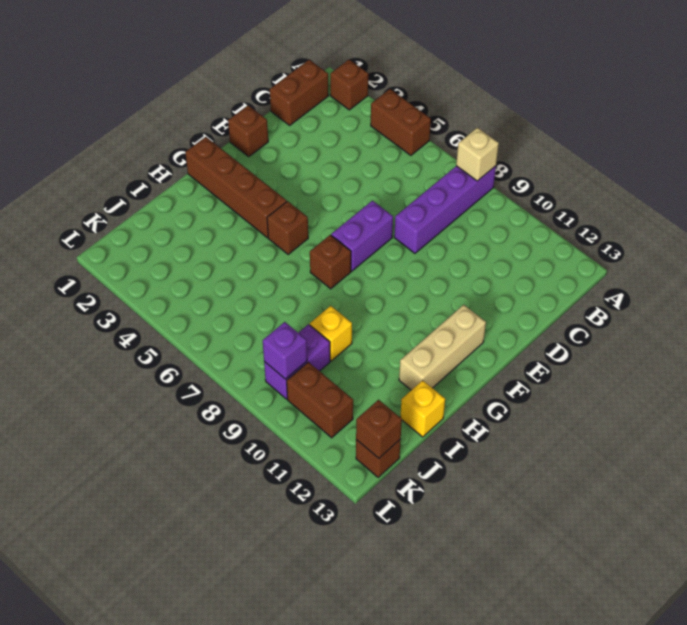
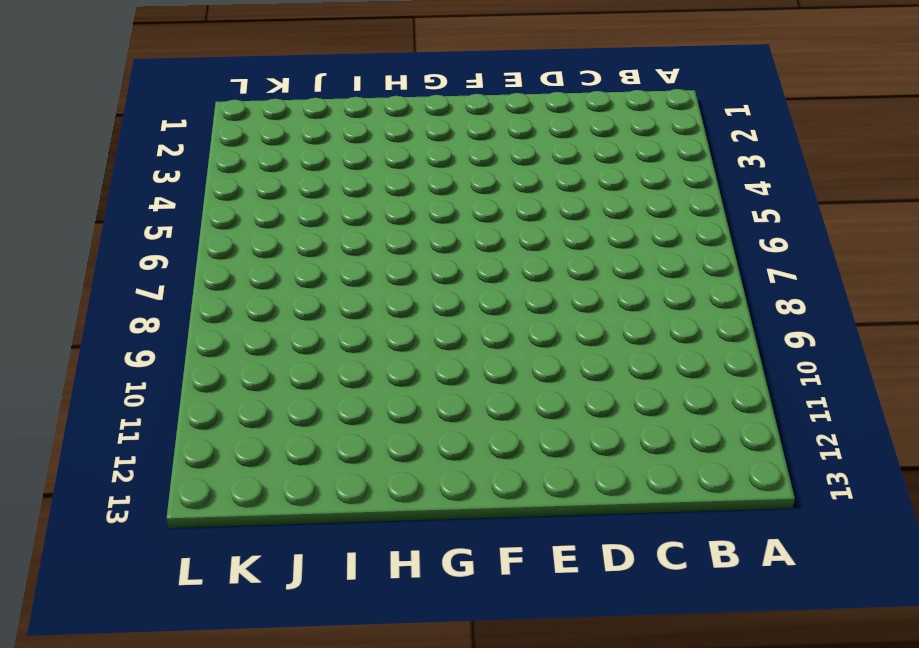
none -> brown brick A2 level 1
none -> brown brick A4:A5 level 1
none -> purple brick A8:D8 level 1

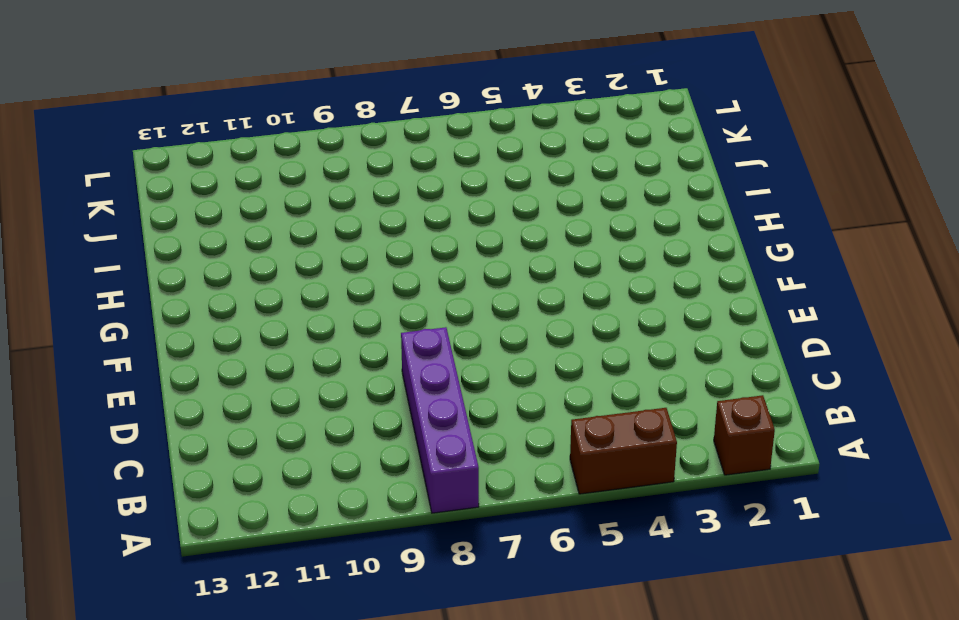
none -> brown brick B1:C1 level 1
none -> brown brick E1 level 1
none -> purple brick E7:F7 level 1

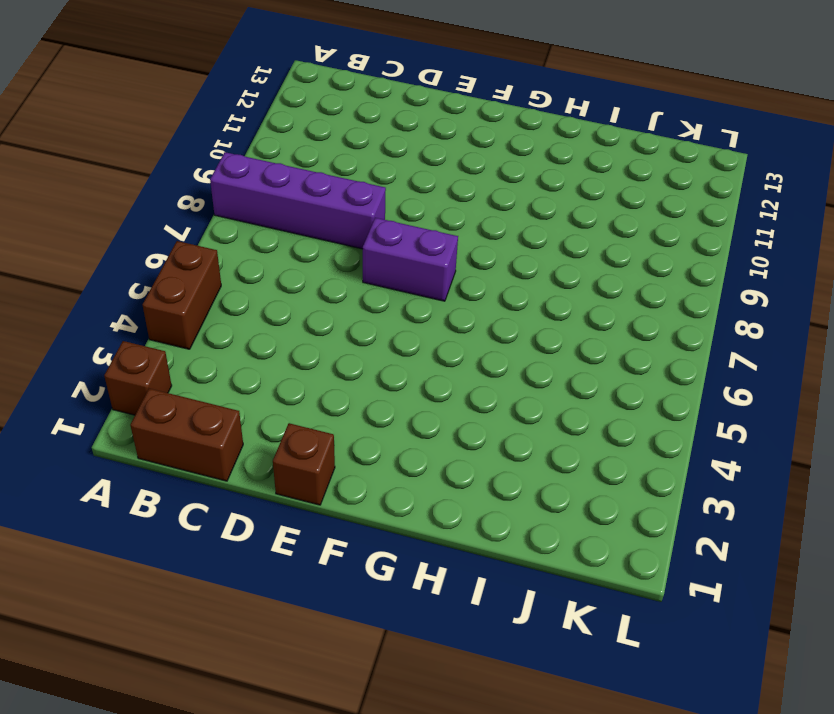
none -> tan brick F12:H12 level 1
none -> brown brick G1:G4 level 1
none -> brown brick G5 level 1

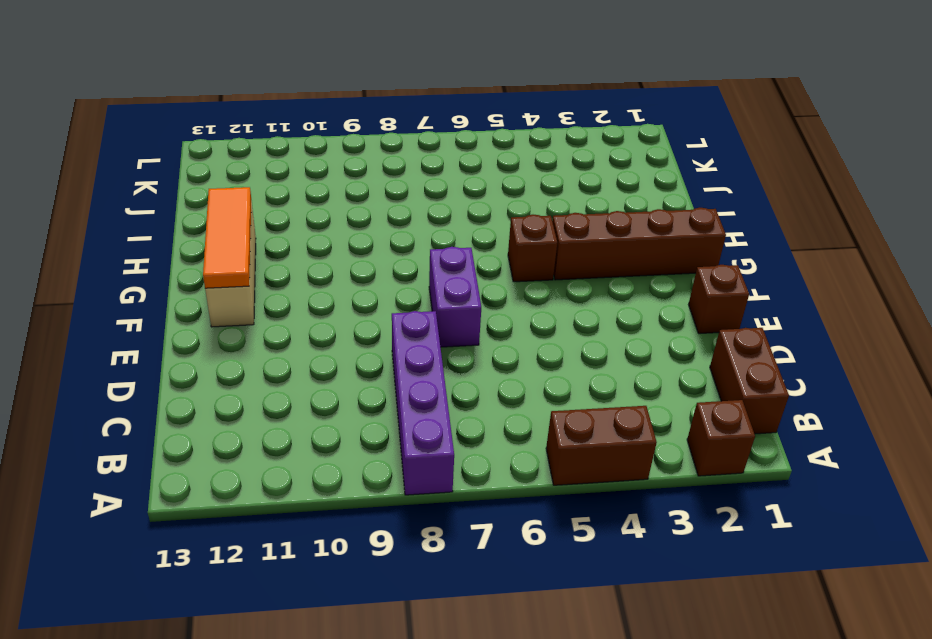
orange tile F12:H12 level 2 -> none
none -> brown brick G7 level 1
none -> yellow brick I9 level 1
none -> yellow brick I13 level 1

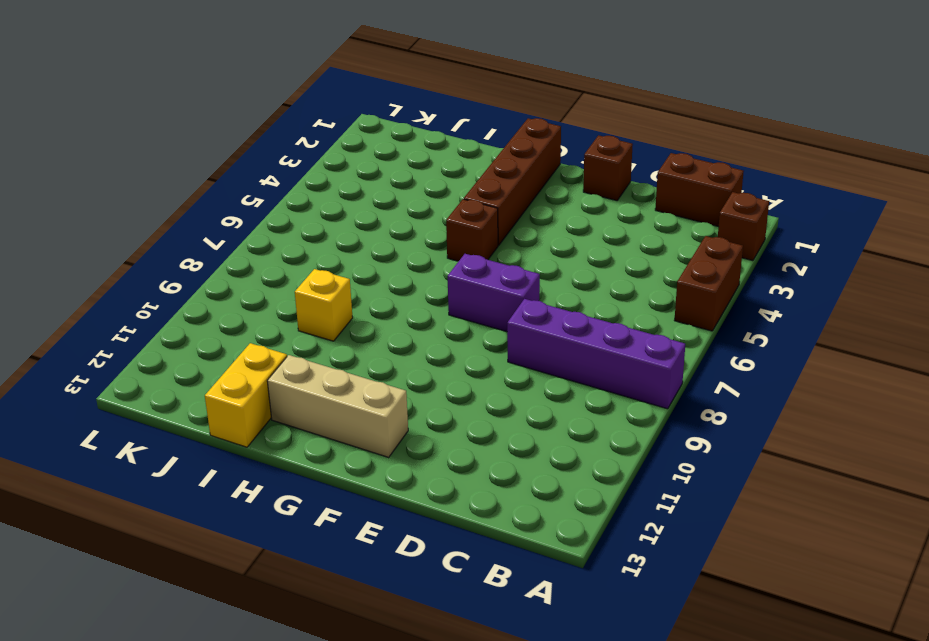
yellow brick I12:I13 level 1 -> yellow brick I13 level 1
none -> brown brick G7 level 1
none -> purple brick J9:K9 level 1
none -> brown brick K10:K11 level 1

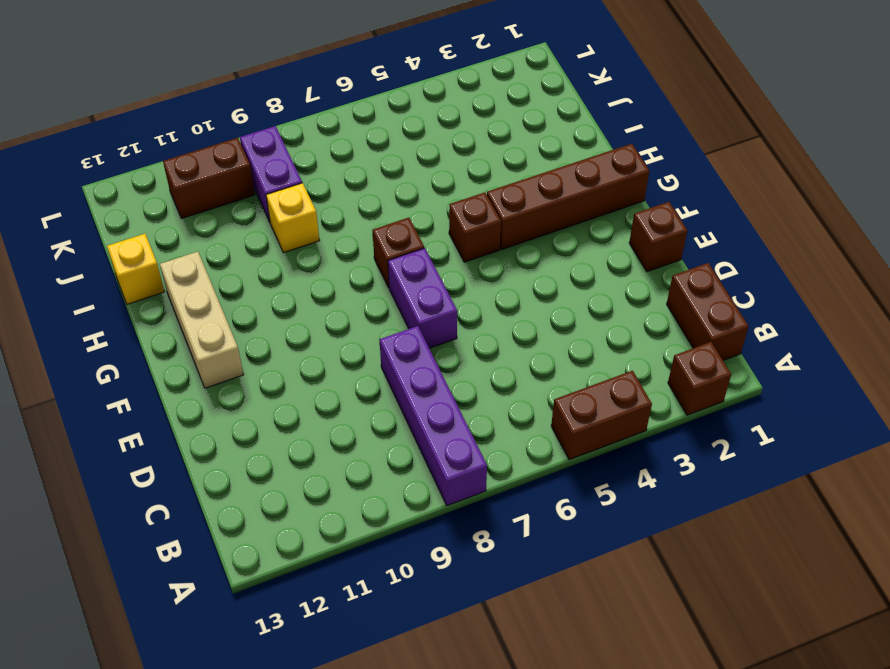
none -> brown brick K13 level 1
none -> tan brick A8 level 2
none -> purple brick K9 level 2

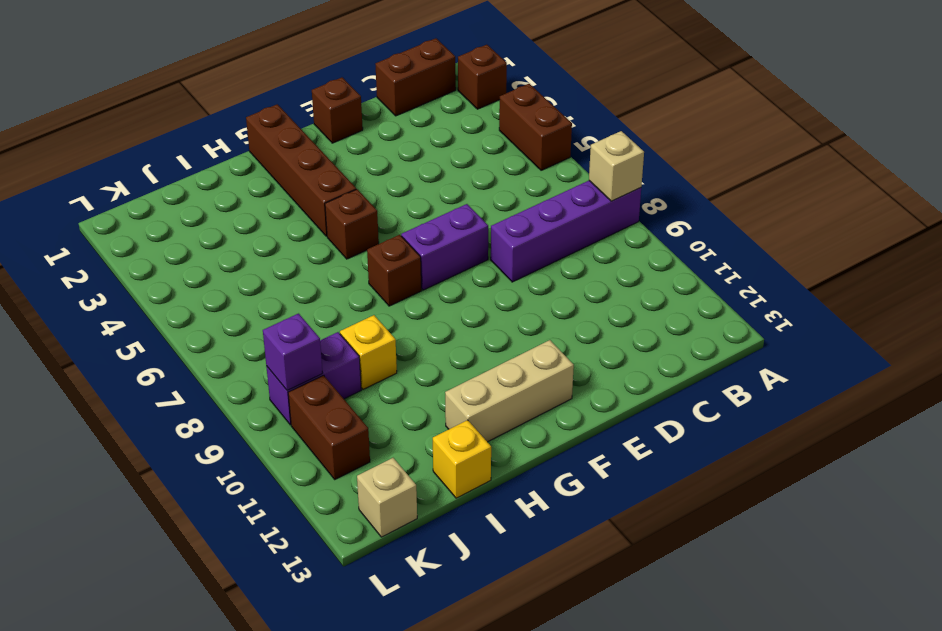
tan brick K13 level 1 -> brown brick K13 level 1
none -> brown brick K13 level 2

